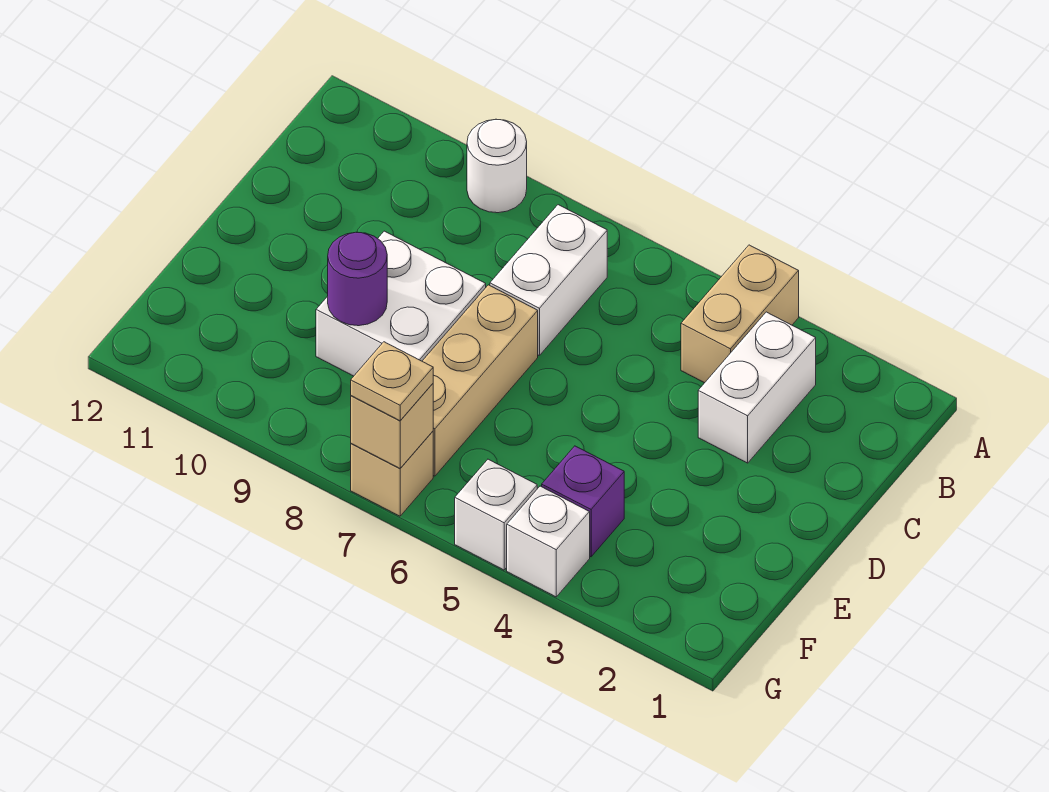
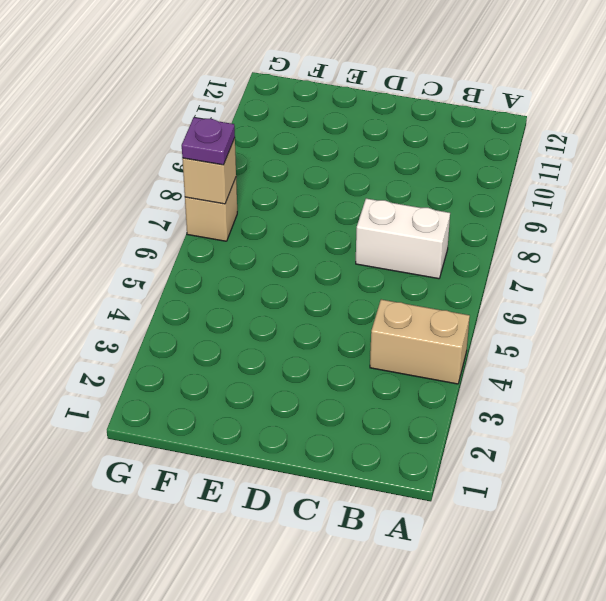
purple plate G7 level 3 -> tan plate G7 level 3
none -> white round brick A9 level 1
none -> white brick B3:C3 level 1
none -> tan brick D7:F7 level 1

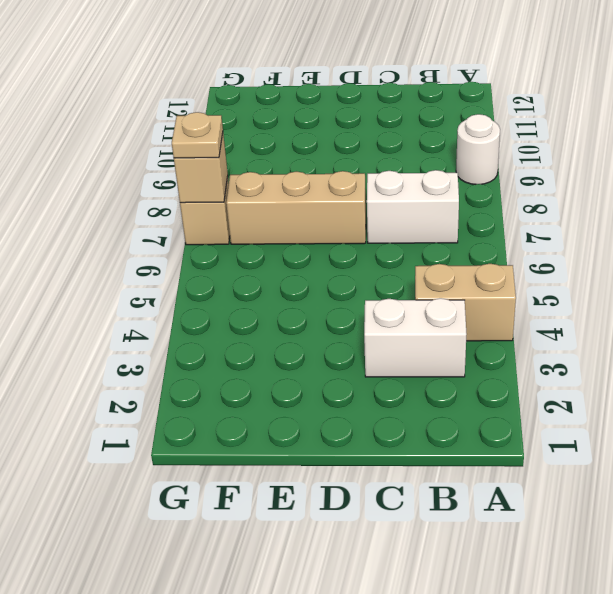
none -> white brick D8:E9 level 1
none -> purple brick F4 level 1
none -> white brick G4 level 1

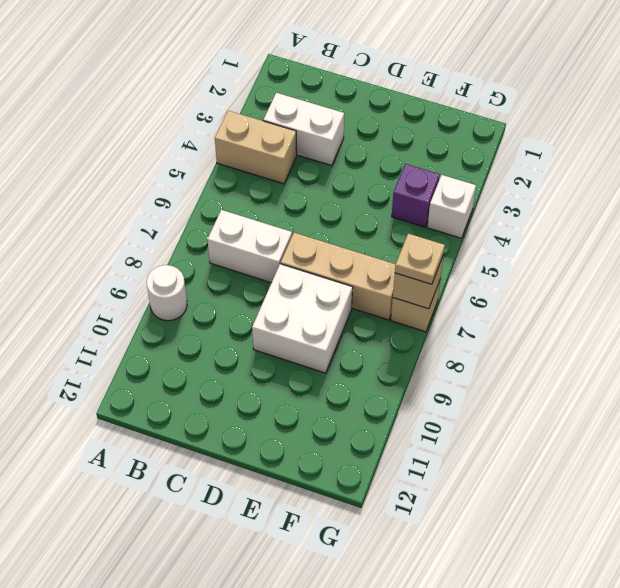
none -> white brick G5 level 1
none -> purple round brick E9 level 2

